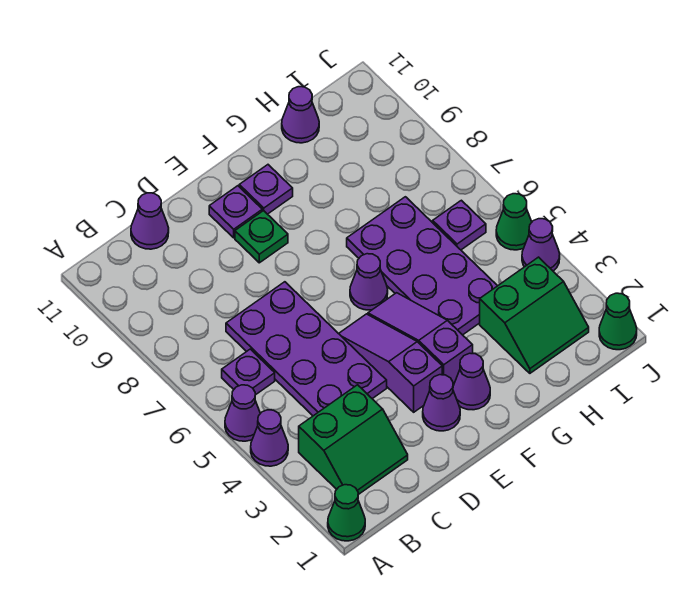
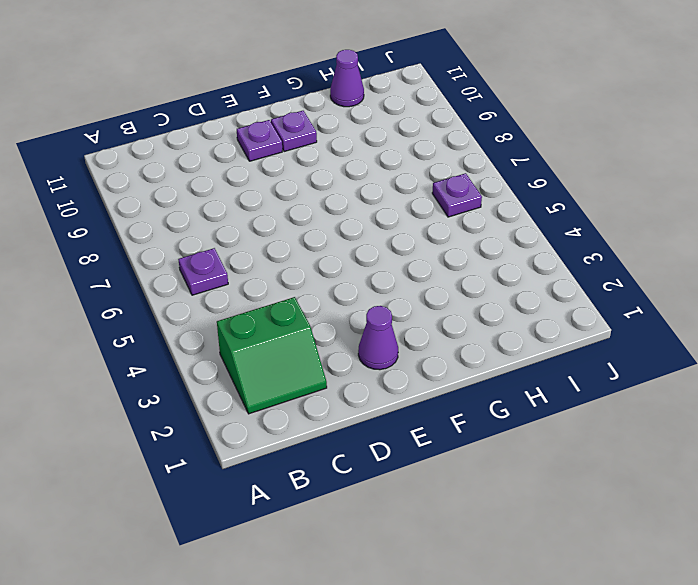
none -> green cone A1 level 1
none -> purple cone A4 level 1
none -> purple cone A5 level 1

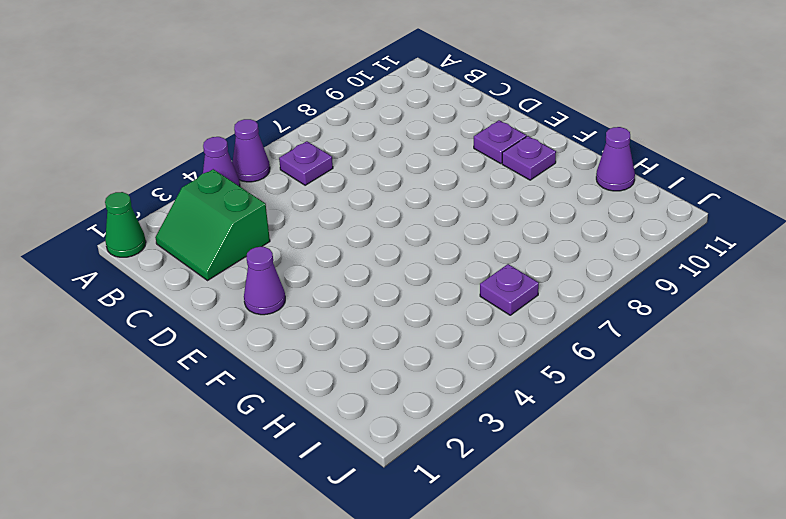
none -> purple plate C4:D7 level 1
none -> purple cone C11 level 1
none -> purple slope E3:E5 level 1 top 3

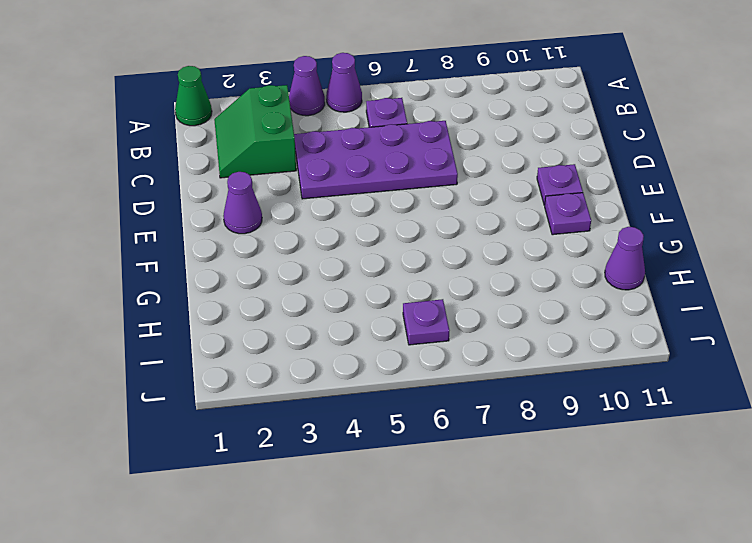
none -> purple cone C11 level 1
none -> purple slope E3:E5 level 1 top 3
none -> green plate E9 level 1

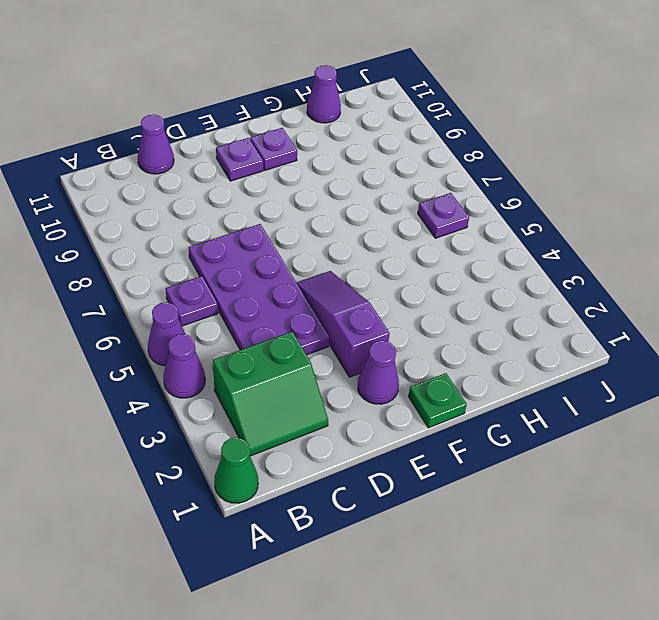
green plate F1 level 1 -> green plate E9 level 1
none -> purple cone F2 level 1
none -> purple slope F3:F5 level 1 top 3
none -> purple cone F6 level 1

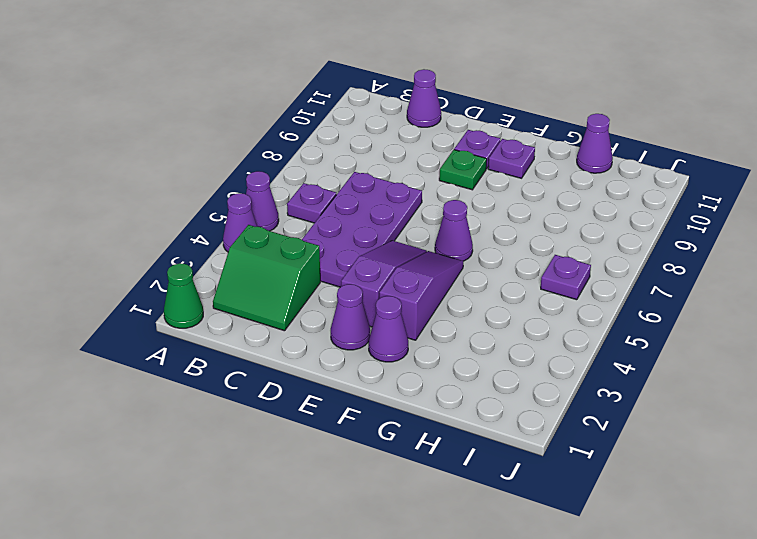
none -> purple plate G4:H7 level 1
none -> green slope H2:I3 level 1 top 3
none -> green cone J1 level 1

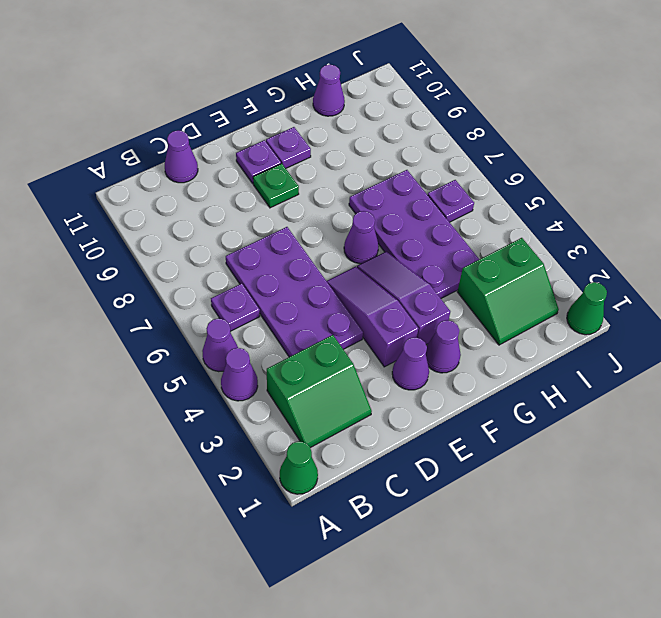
none -> purple cone J4 level 1
none -> green cone J5 level 1

